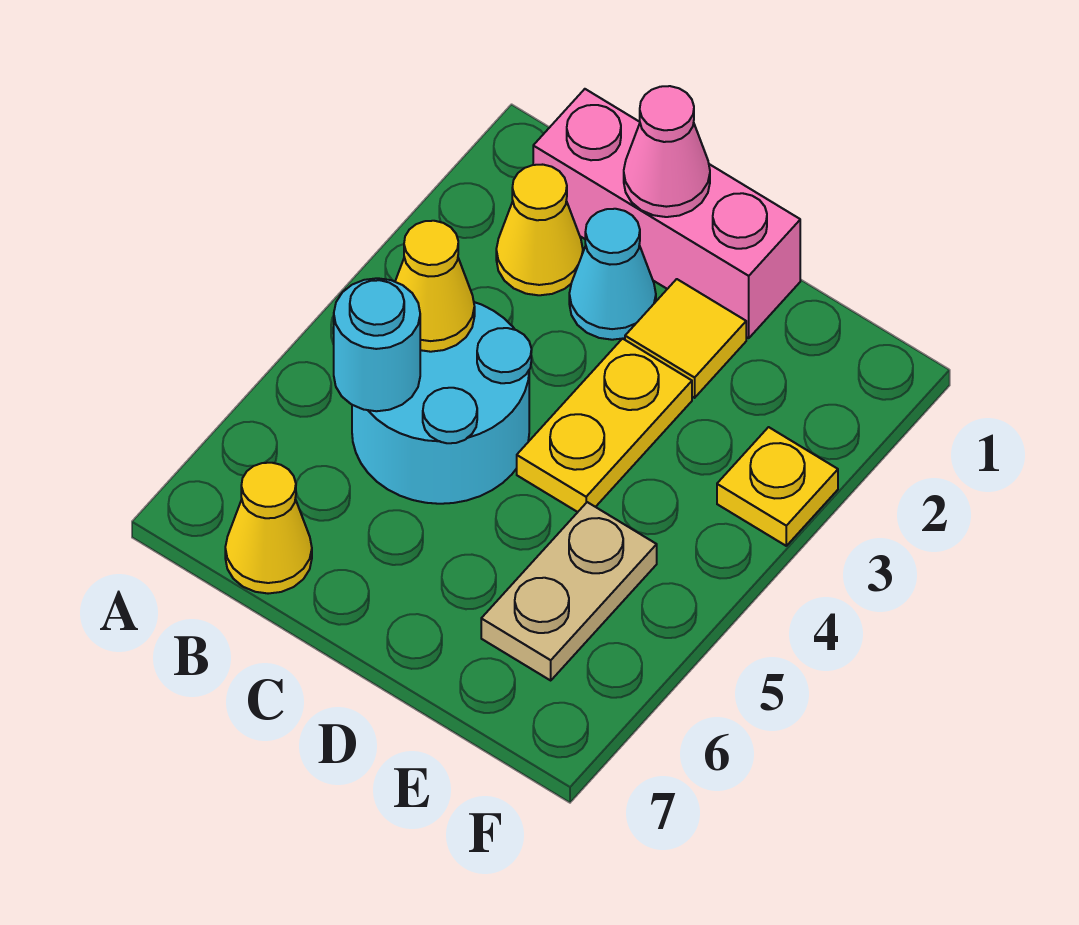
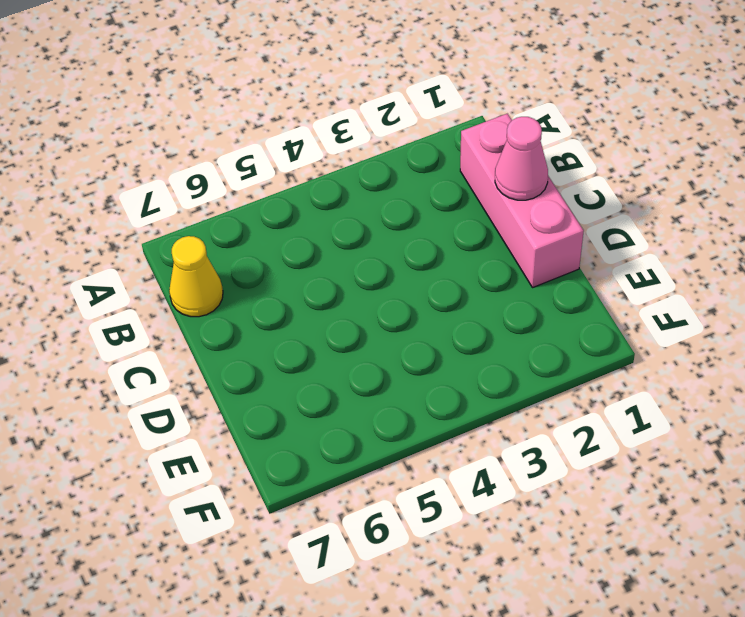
none -> yellow cone B2 level 1
none -> cyan round brick B4:C5 level 1
none -> cyan cone C2 level 1

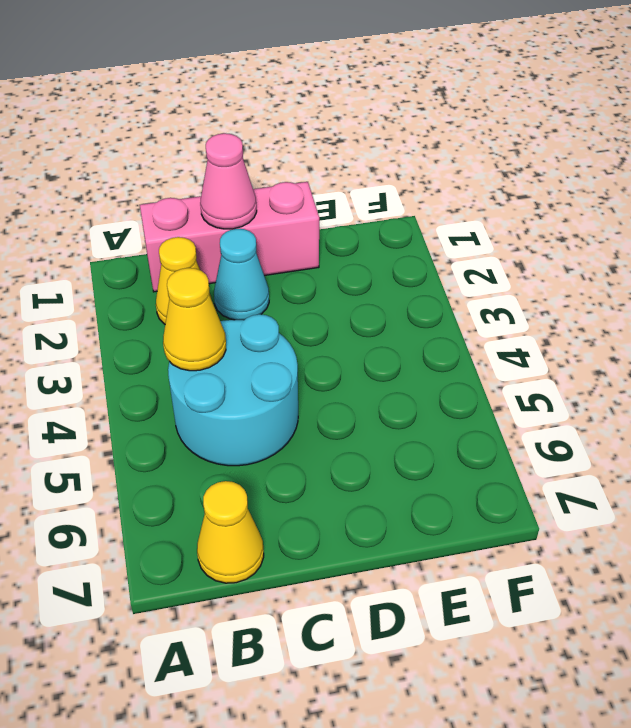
none -> yellow tile D2 level 1
none -> yellow plate D3:D4 level 1
none -> tan plate E5:E6 level 1

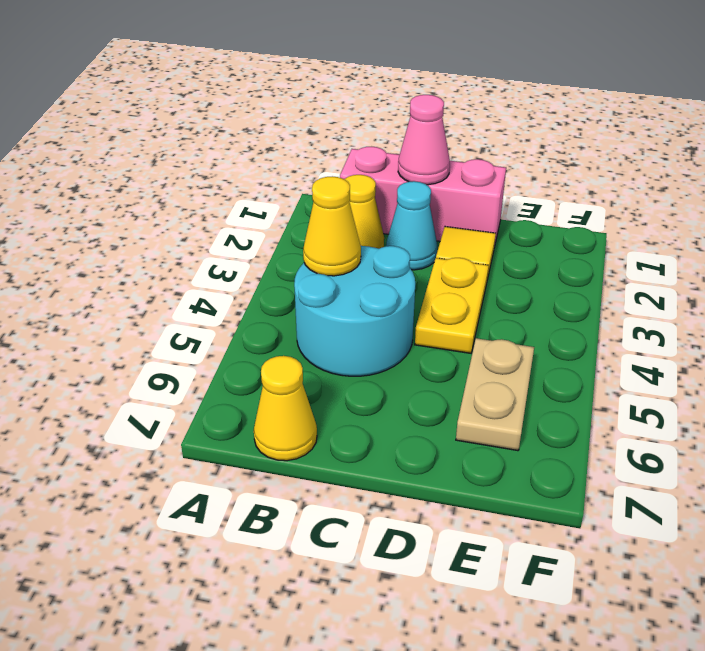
none -> yellow plate F3 level 1
none -> cyan round brick B5 level 2

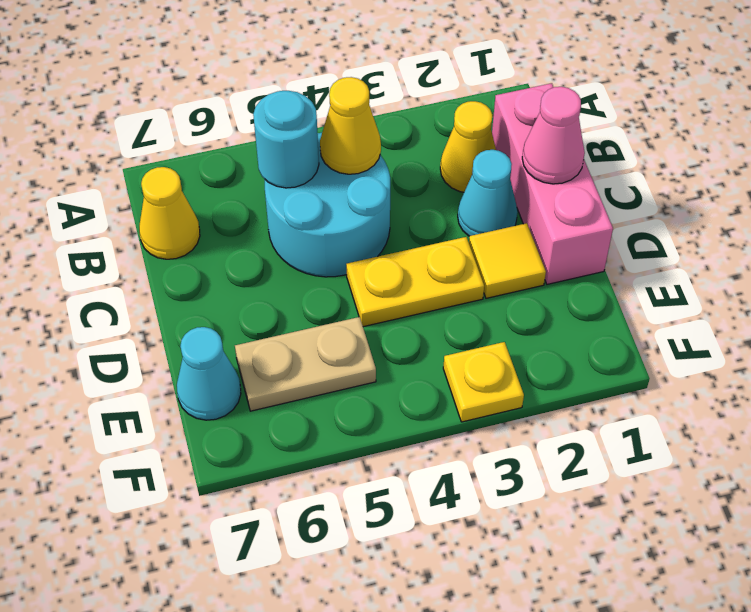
cyan cone E7 level 1 -> none

